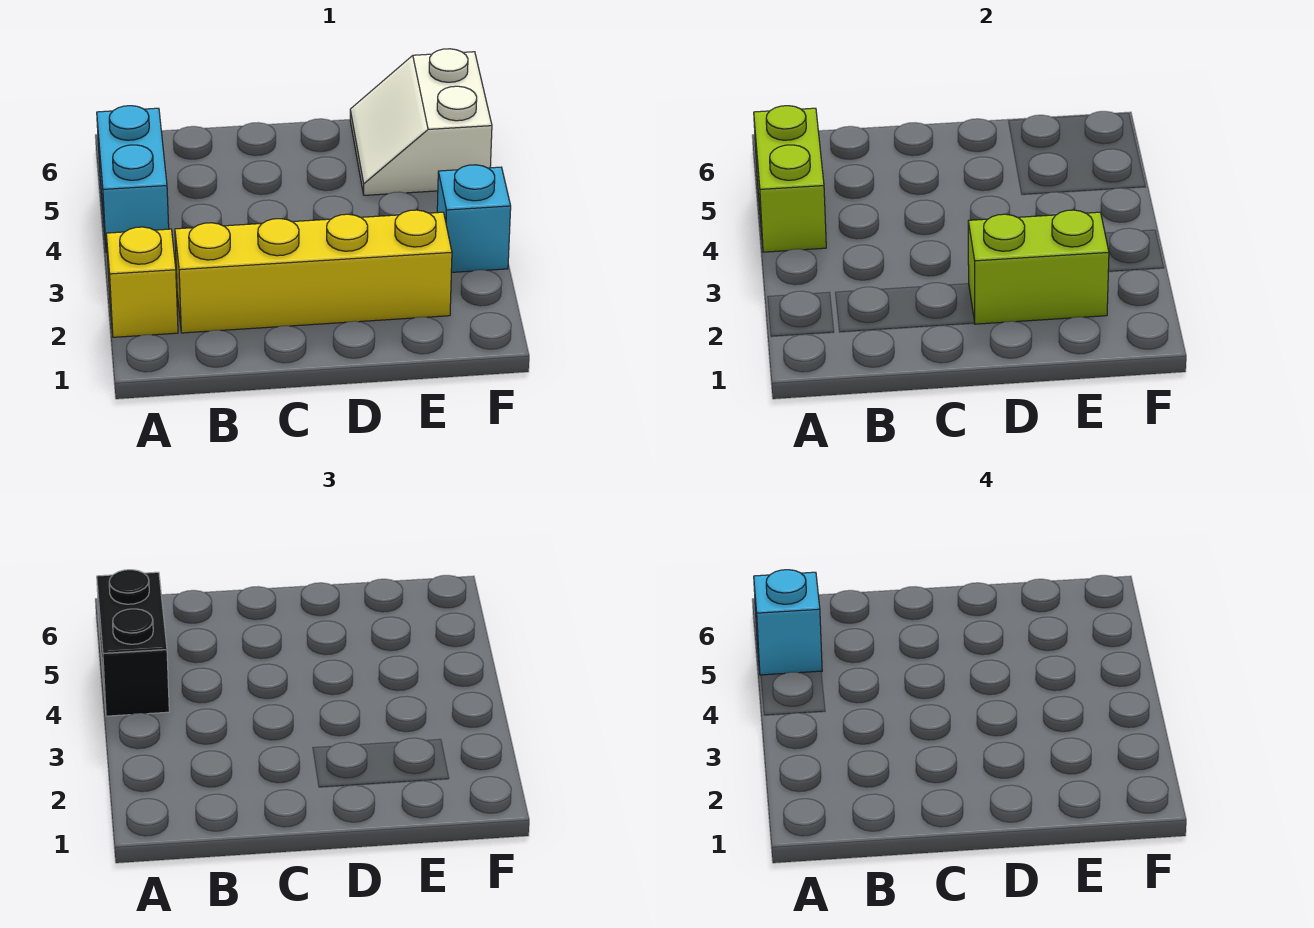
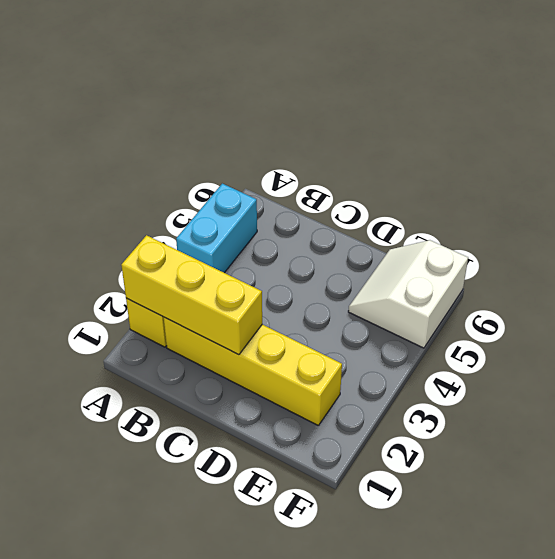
yellow brick A2:C2 level 2 -> none
none -> cyan brick F3 level 1
none -> lime brick A4:A5 level 2

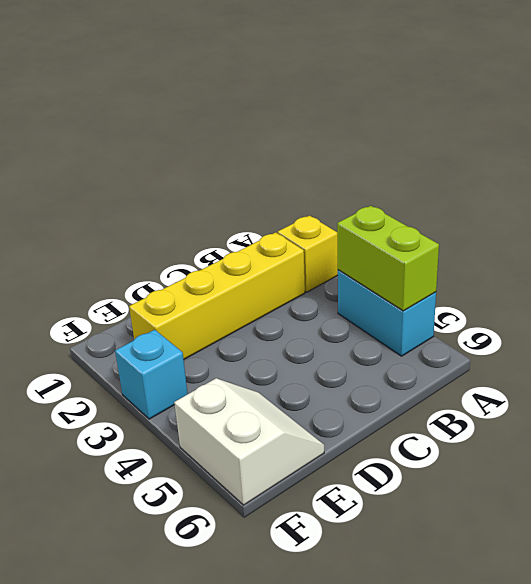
none -> lime brick D2:E2 level 2
none -> black brick A4:A5 level 3

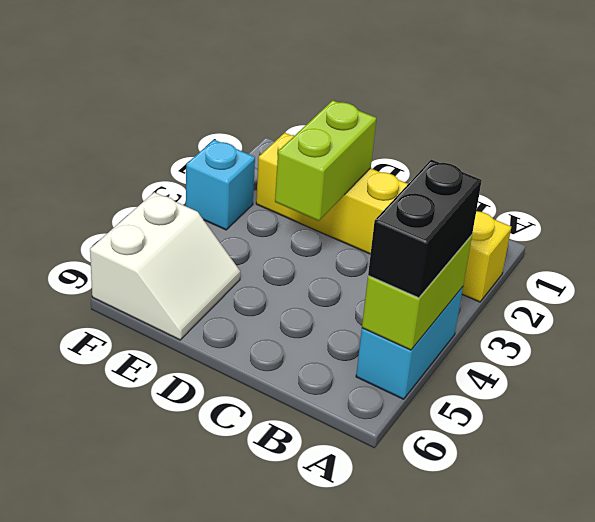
lime brick D2:D3 level 2 -> lime brick D2:E2 level 2
none -> cyan brick A5 level 4

